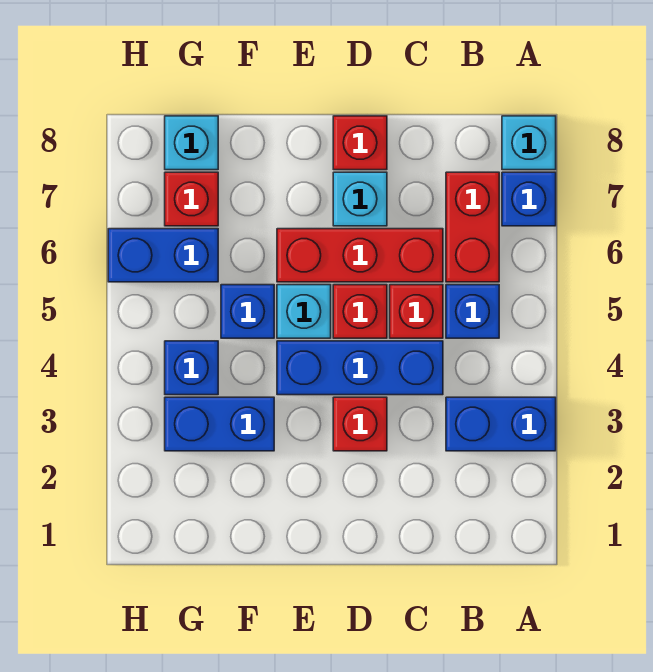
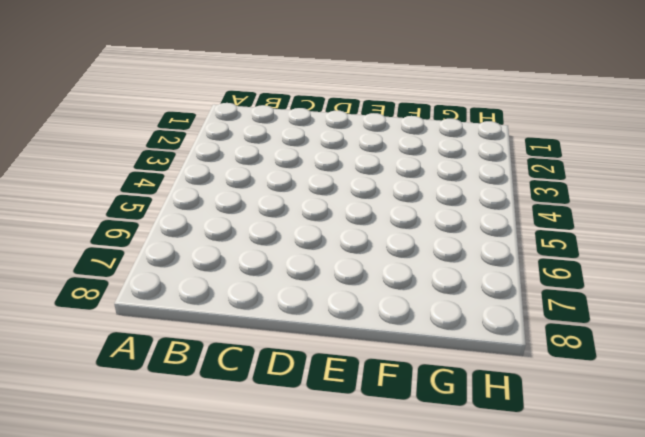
none -> blue brick A3:B3 level 1
none -> blue brick A7 level 1
none -> cyan brick A8 level 1

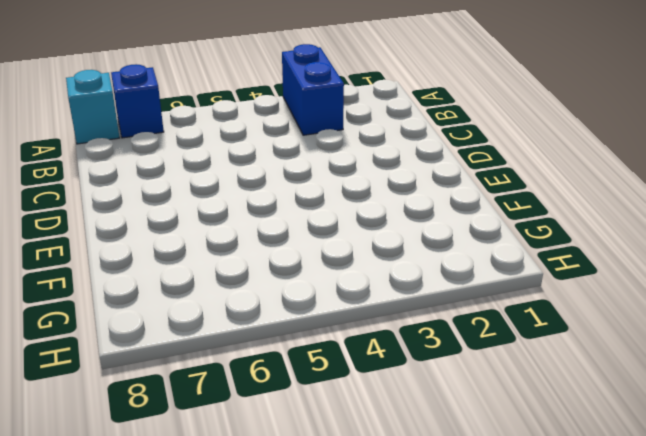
none -> blue brick B5 level 1
none -> red brick B6:B7 level 1
none -> blue brick C4:E4 level 1

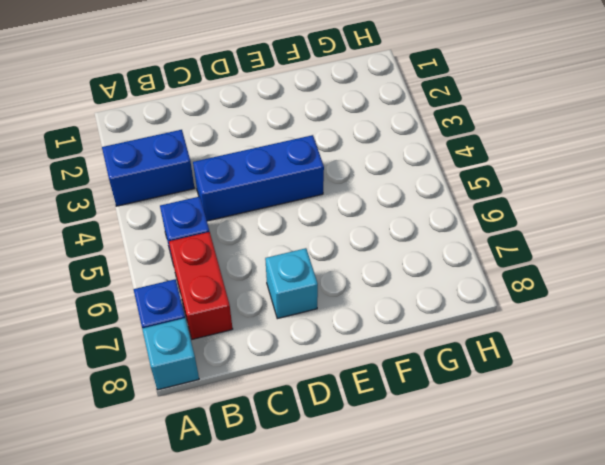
none -> red brick C5 level 1
none -> red brick C6:E6 level 1
none -> red brick D3 level 1

